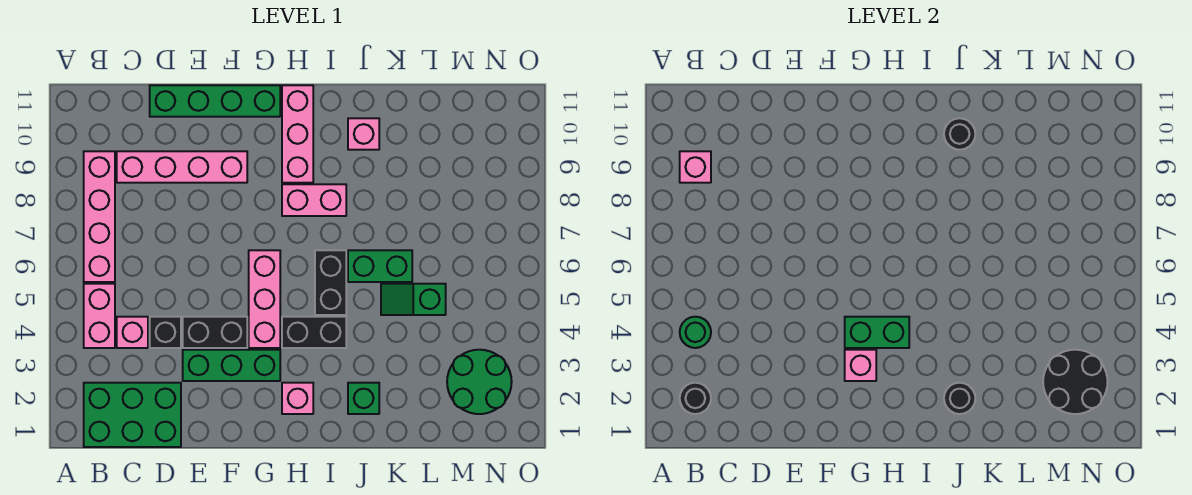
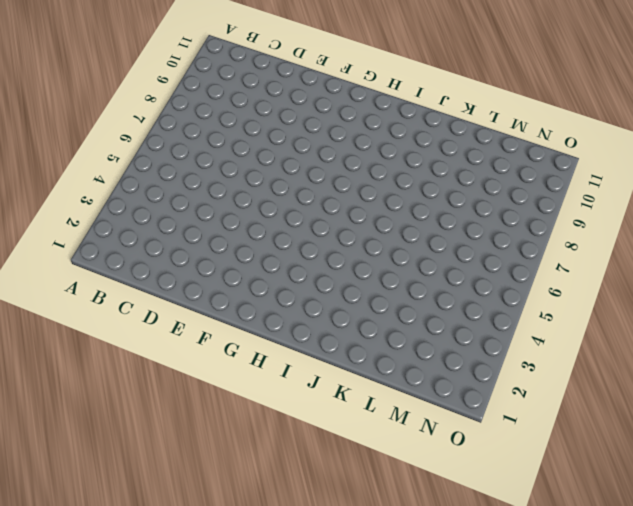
none -> green brick B1:D2 level 1
none -> pink brick B4:B5 level 1
none -> pink brick B6:B9 level 1

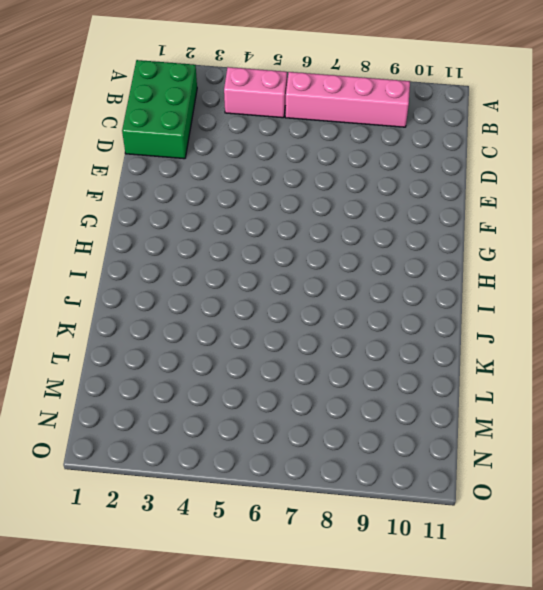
none -> pink brick C4 level 1
none -> pink brick C9:F9 level 1
none -> black brick D4 level 1

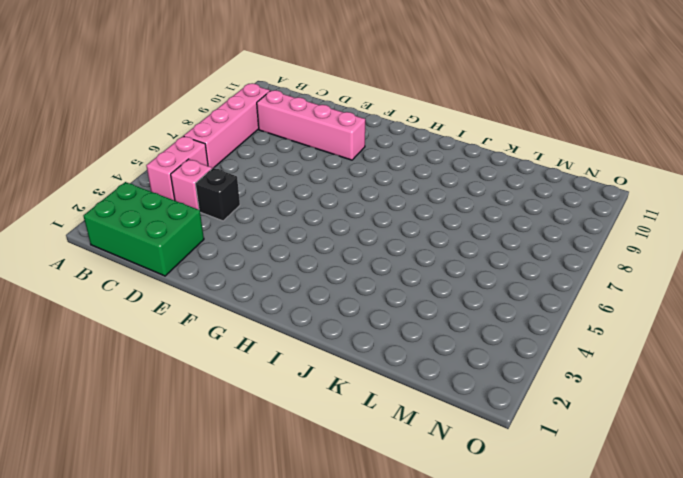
none -> green brick D11:G11 level 1
none -> green brick E3:G3 level 1
none -> black brick E4:F4 level 1

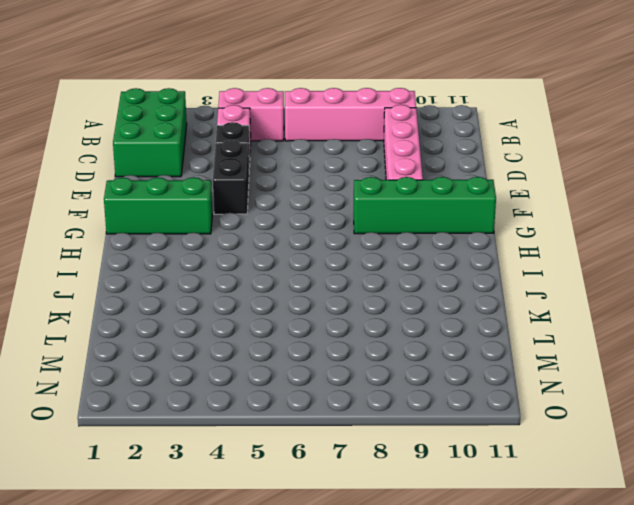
green brick G1:G3 level 1 -> green brick E3:G3 level 1
green brick G8:G11 level 1 -> green brick D11:G11 level 1
none -> pink brick G4:G6 level 1
none -> pink brick H2 level 1
none -> black brick H4:I4 level 1

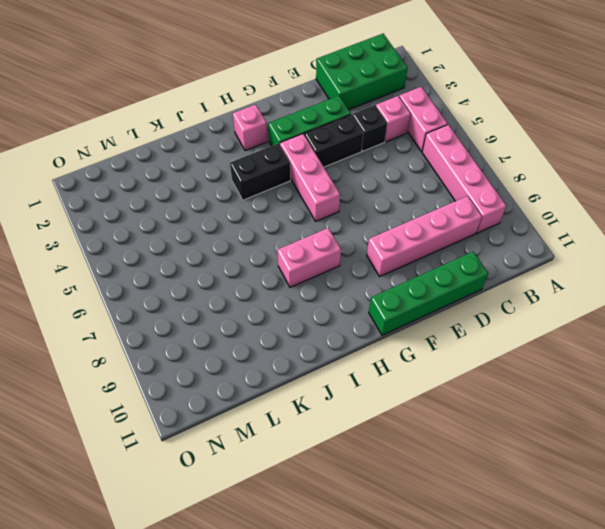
none -> pink brick H9:H11 level 1
none -> black brick I5:I6 level 1
none -> green brick J2 level 1

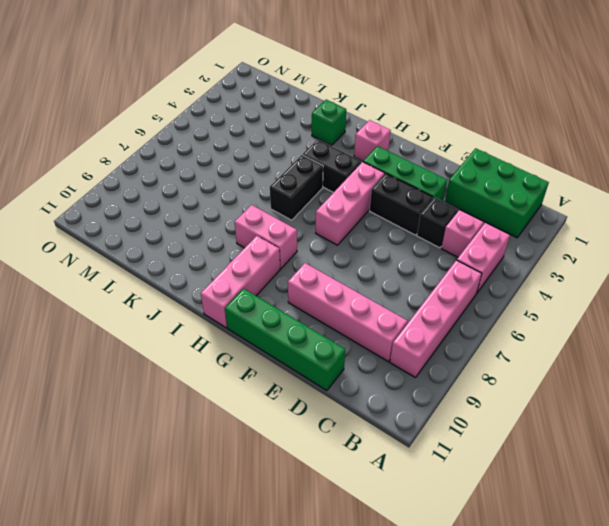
none -> green brick J6:K6 level 1
none -> pink brick J10 level 1
none -> green slope K5:L5 level 1 top L

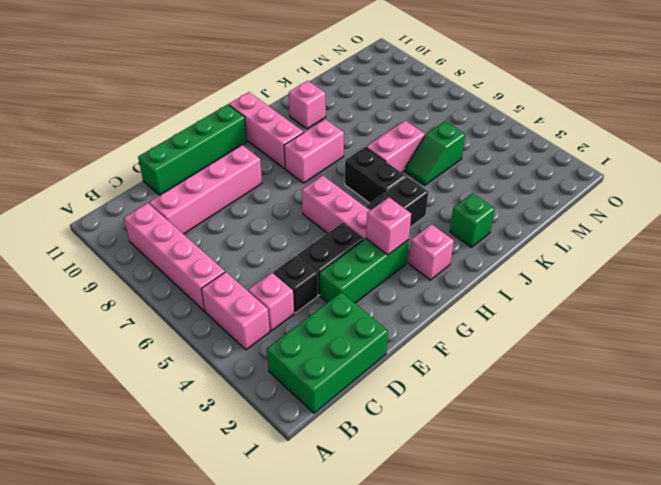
pink brick J6:K6 level 1 -> green brick J6:K6 level 1
none -> green round brick M2:N3 level 1
none -> black round brick B2 level 2
none -> green round brick B4 level 2

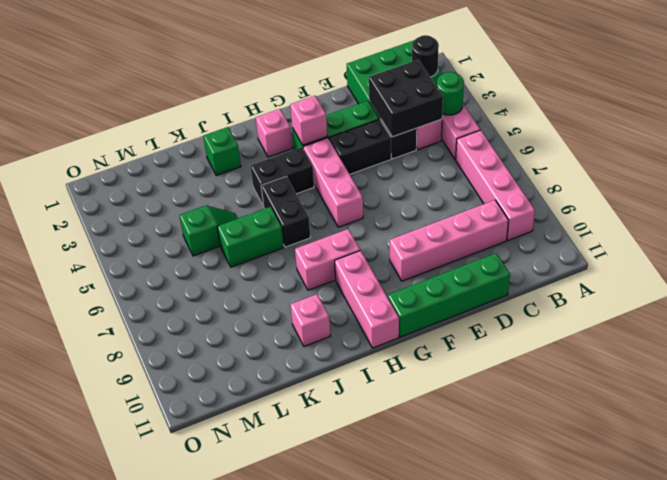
black brick C3:D4 level 2 -> none
none -> green round brick M2:N3 level 1
none -> pink brick B9 level 2
none -> green brick G4:H4 level 2

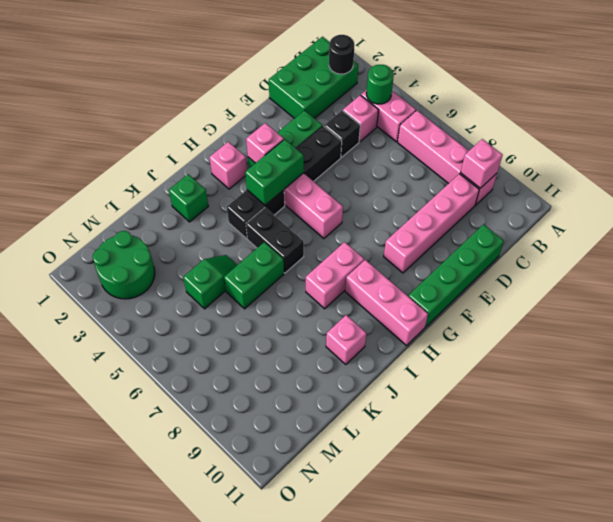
none -> black round brick J2 level 2
none -> black round brick J10 level 2
none -> black round brick M2:N3 level 2

